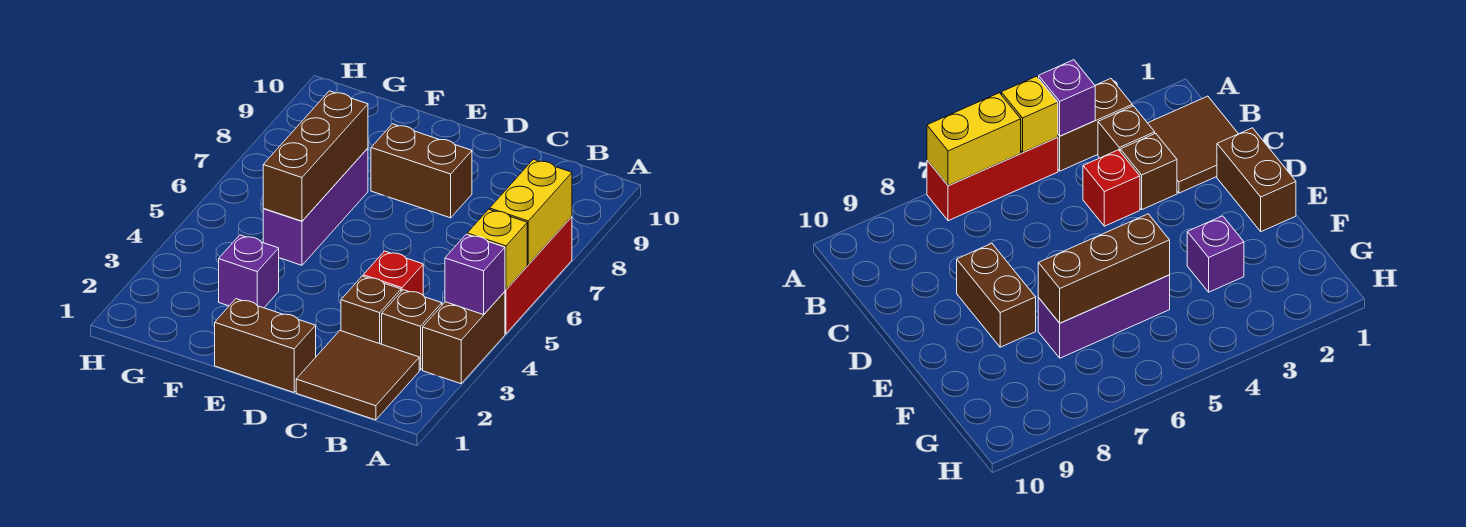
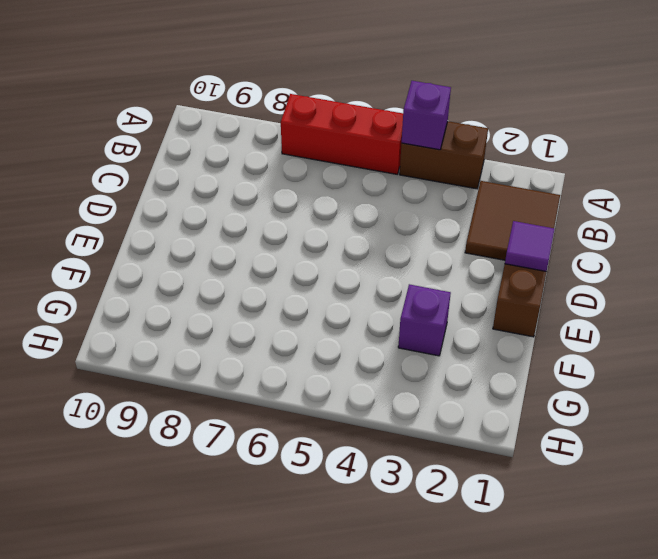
purple tile D1 level 2 -> none
none -> brown brick B3 level 1
none -> brown brick C3 level 1
none -> red brick C4 level 1

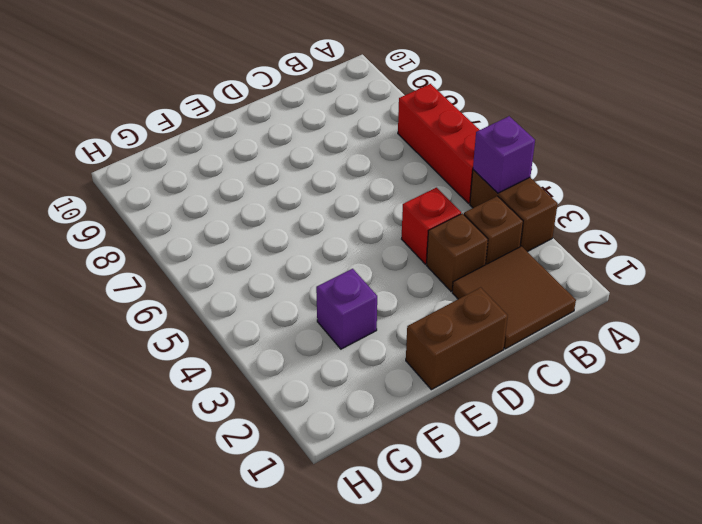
none -> brown brick D8:E8 level 1
none -> purple brick F5:F7 level 1
none -> yellow brick A5 level 2

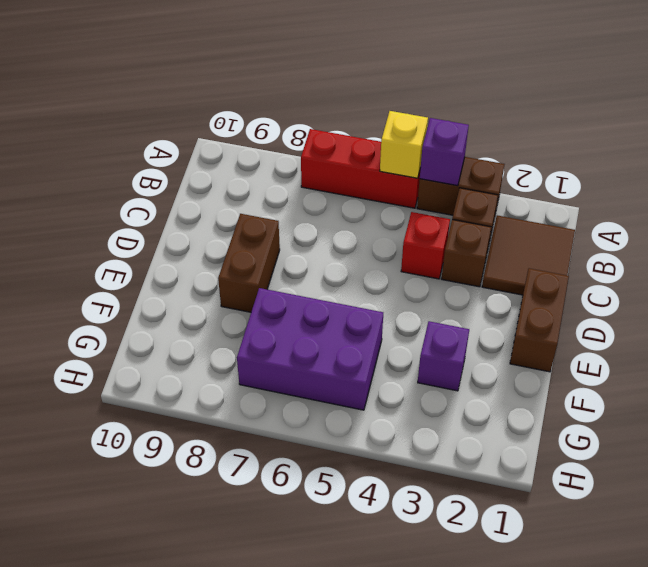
purple brick F5:G7 level 1 -> purple brick F5:F7 level 1
none -> yellow brick A6:A7 level 2
none -> brown brick F5:F7 level 2

